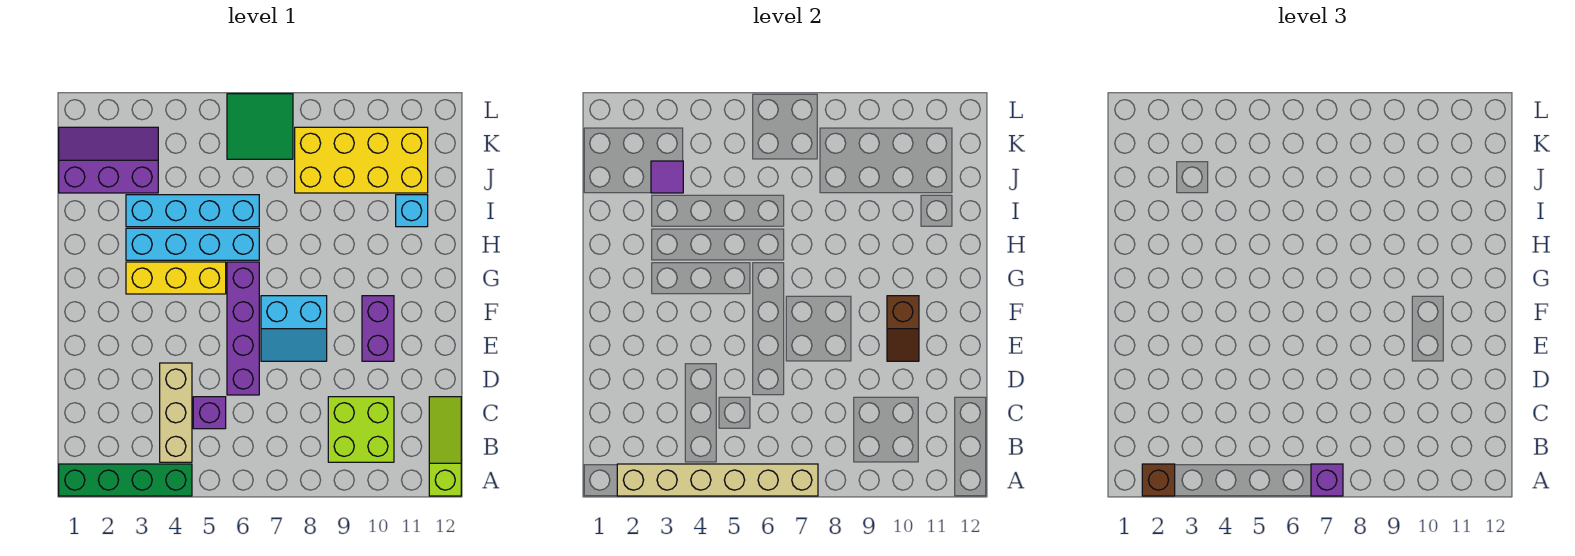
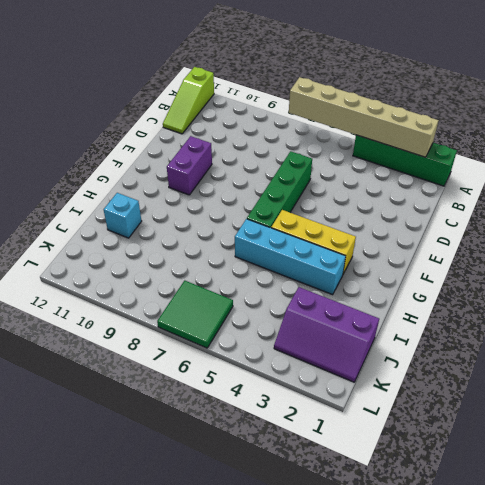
green brick D6:G6 level 1 -> purple brick D6:G6 level 1
none -> tan brick B4:D4 level 1
none -> lime brick B9:C10 level 1
none -> purple brick C5 level 1

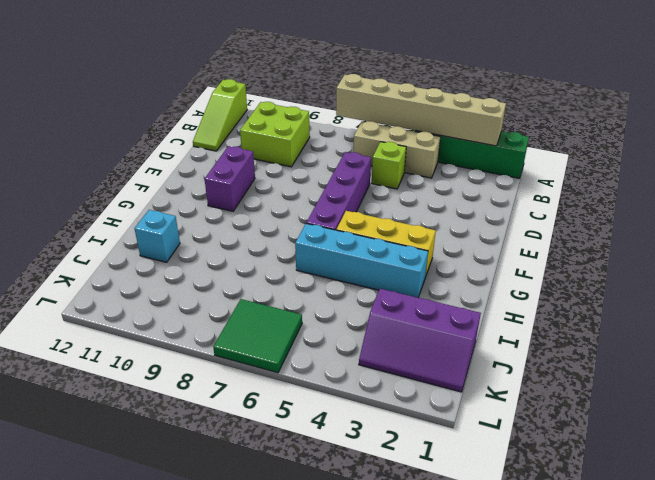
tan brick B4:B6 level 1 -> tan brick B4:D4 level 1
lime brick C5 level 1 -> purple brick C5 level 1
none -> cyan slope E7:F8 level 1 top F
none -> cyan brick I3:I6 level 1
none -> yellow brick J8:K11 level 1

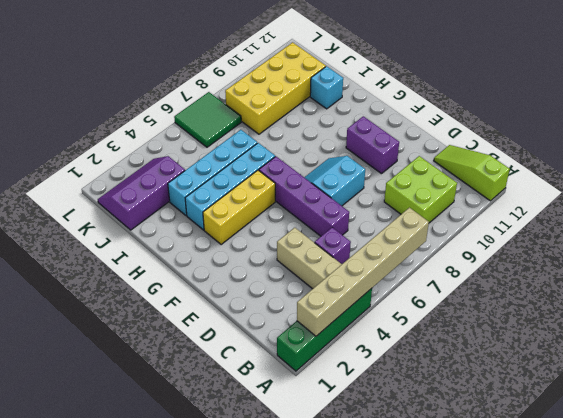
cyan slope E7:F8 level 1 top E -> cyan slope E7:F8 level 1 top F
none -> brown slope E10:F10 level 2 top F
none -> purple tile J3 level 2
none -> brown brick A2 level 3

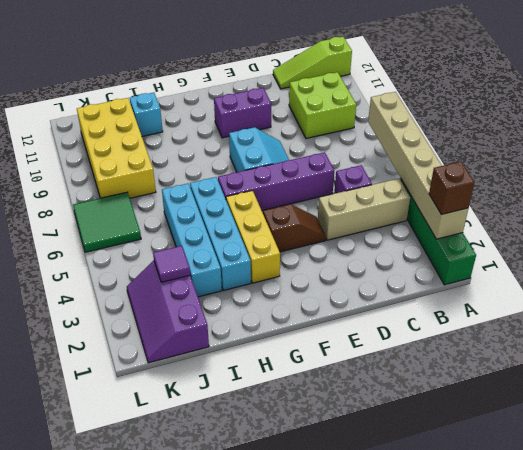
brown slope E4:F4 level 1 top F -> brown slope E10:F10 level 2 top F
none -> purple brick A7 level 3

